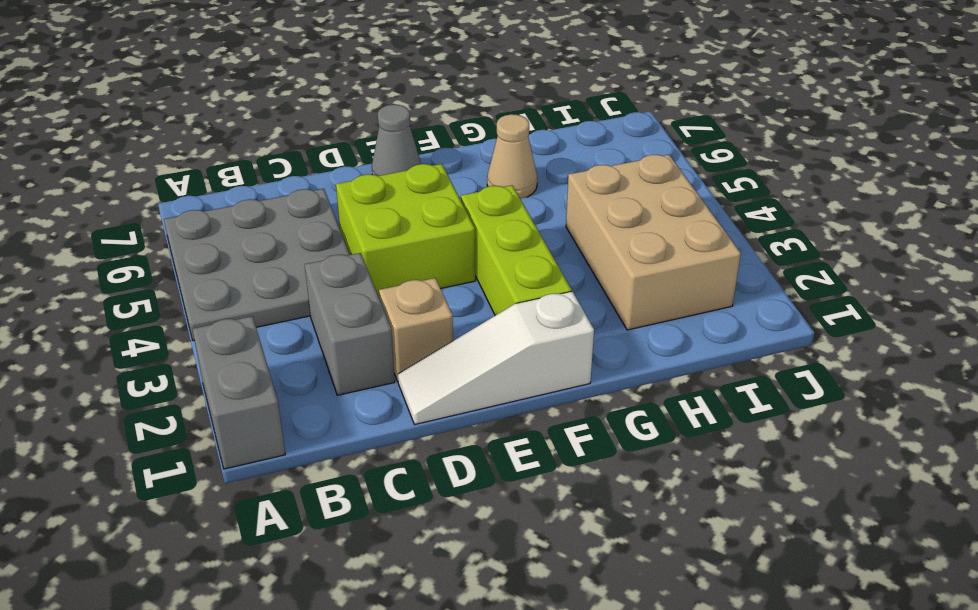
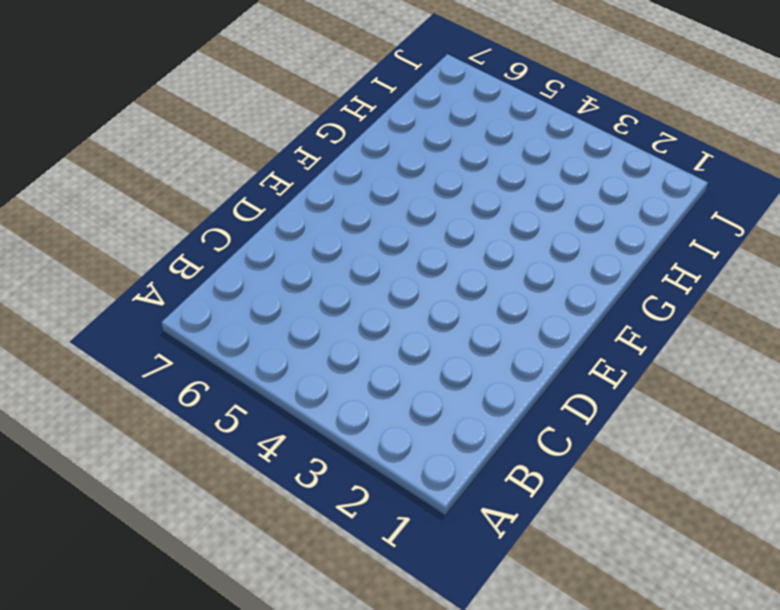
none -> grey brick A1:A2 level 1
none -> grey plate A4:C6 level 1

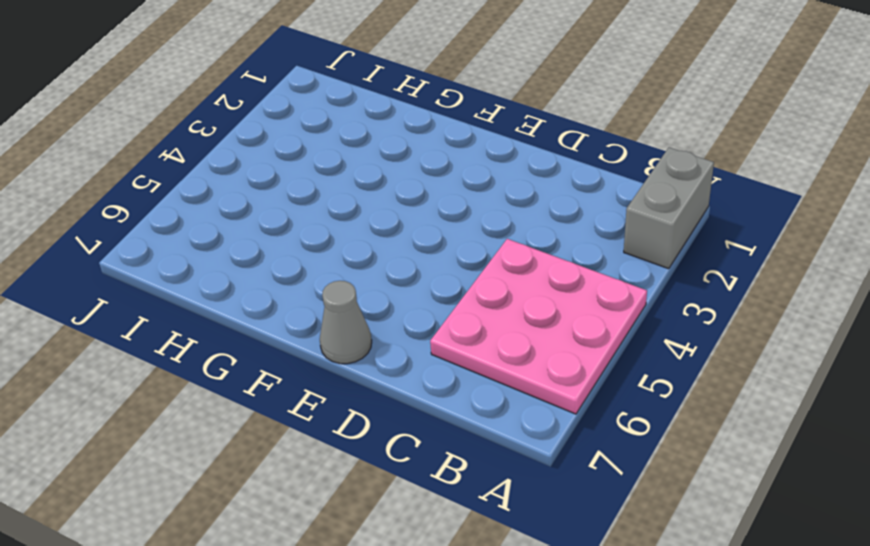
pink plate A4:C6 level 1 -> grey plate A4:C6 level 1
none -> grey brick C2:C3 level 1
none -> white slope D1:F1 level 1 top F

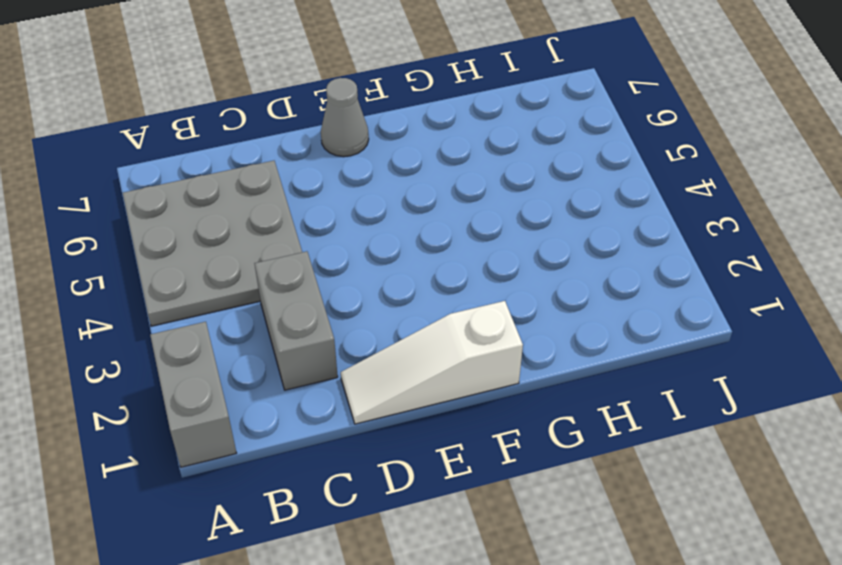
none -> tan brick D2 level 1
none -> lime brick D4:E5 level 1

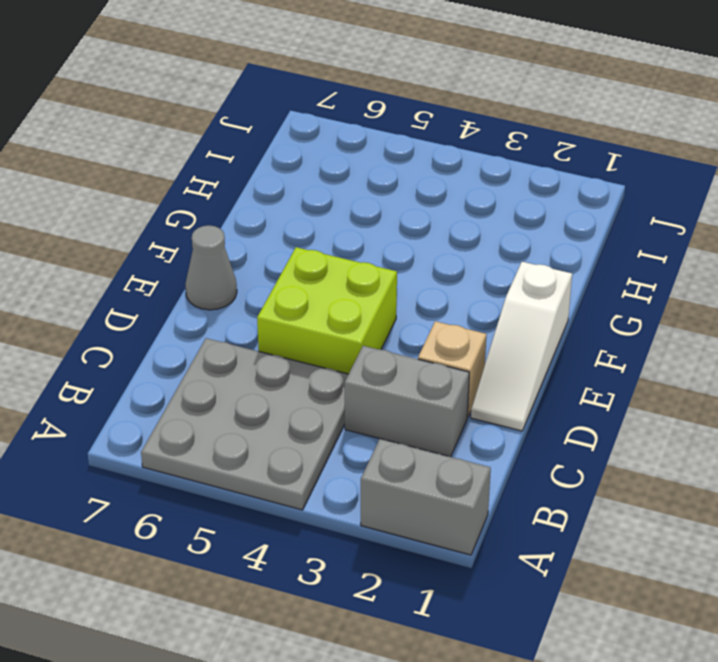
none -> lime brick F2:F4 level 1
none -> tan cone G6 level 1

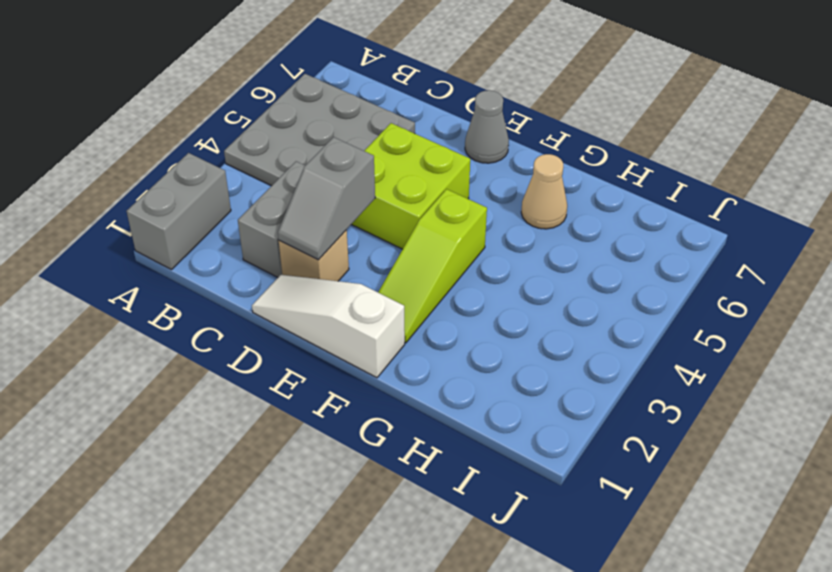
grey slope D2:D3 level 2 top 3 -> none
lime slope F2:F4 level 1 top 4 -> lime brick F2:F4 level 1
none -> tan brick H2:I4 level 1

